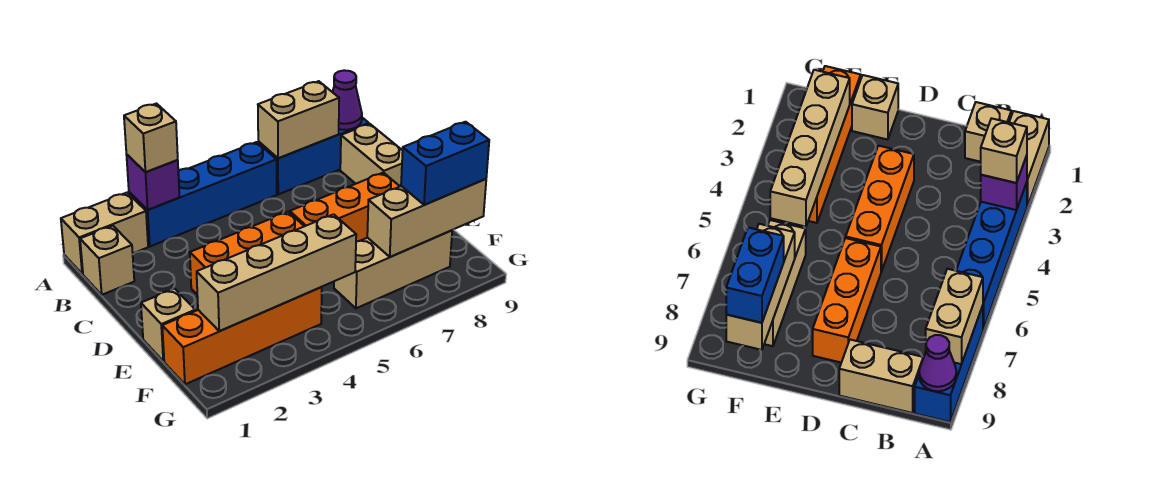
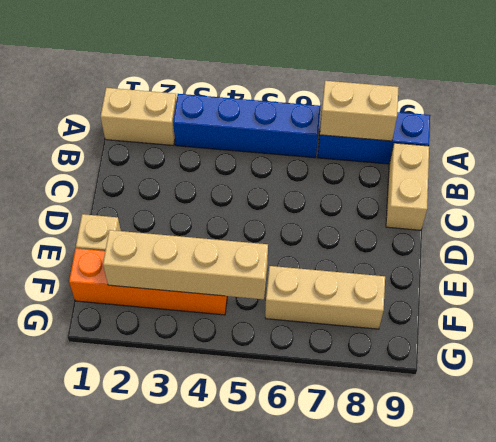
none -> tan brick B1 level 1
none -> orange brick D3:D5 level 1
none -> orange brick D6:D8 level 1

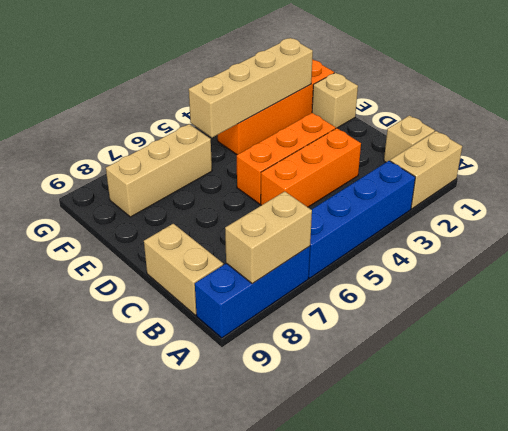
orange brick C3:C5 level 1 -> orange brick D6:D8 level 1
none -> purple brick A3 level 2
none -> purple cone A9 level 2
none -> tan brick F7:F9 level 2

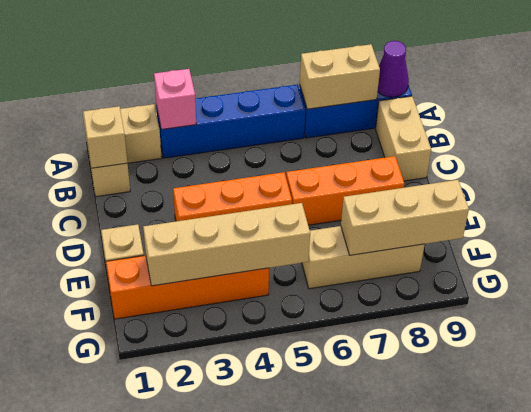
pink brick A3 level 2 -> purple brick A3 level 2
tan brick B1 level 2 -> tan brick A3 level 3
none -> blue brick F8:F9 level 3

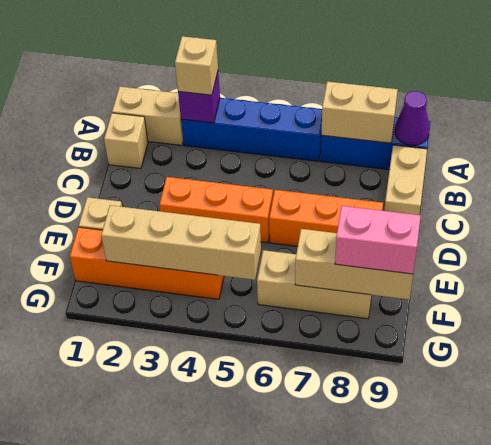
pink brick F8:F9 level 3 -> blue brick F8:F9 level 3

